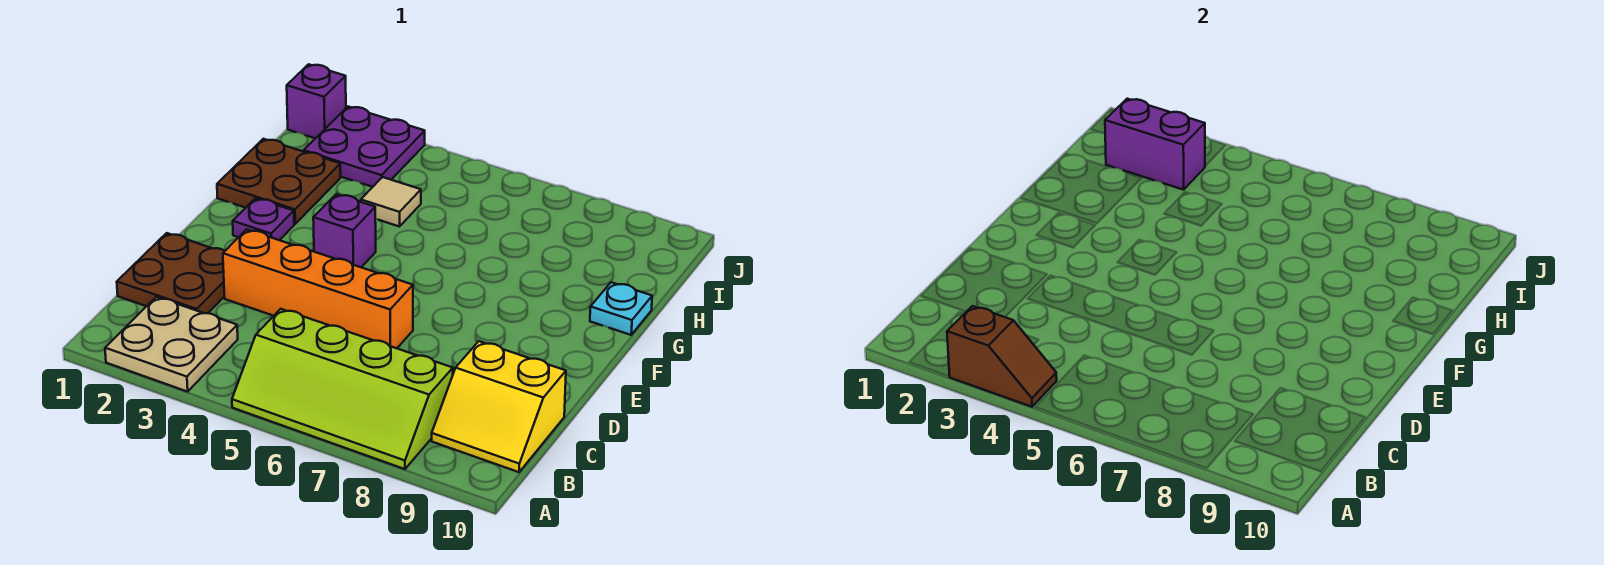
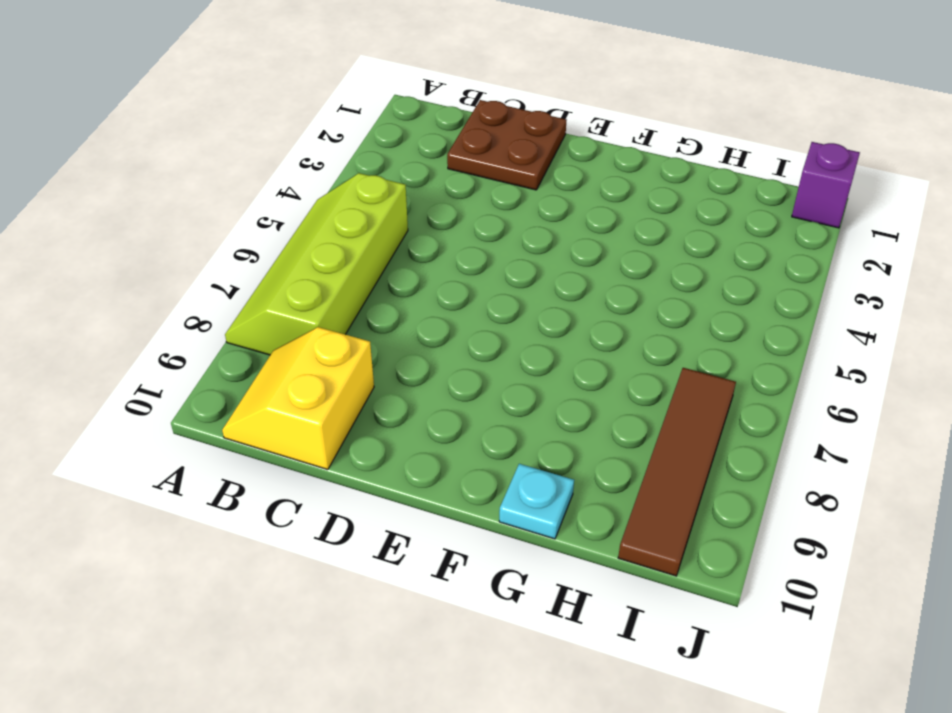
brown tile I7:I10 level 1 -> none
none -> tan plate A2:B3 level 1
none -> orange brick D3:D6 level 1
none -> purple plate F2 level 1

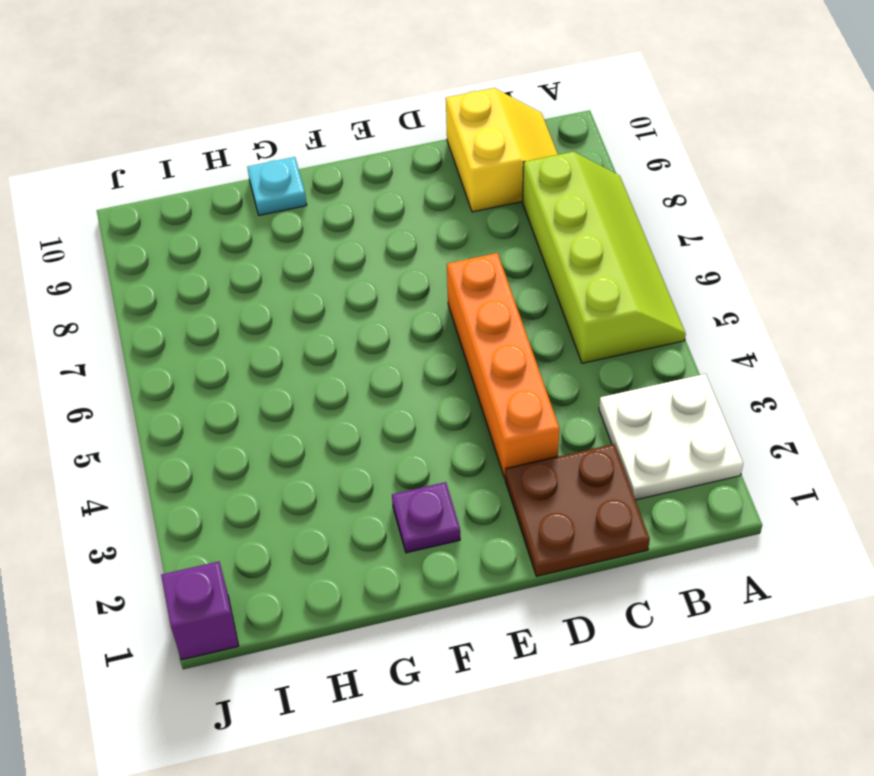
white plate A2:B3 level 1 -> tan plate A2:B3 level 1
none -> purple brick F4 level 1
none -> brown plate G1:H2 level 1
none -> tan tile H4 level 1

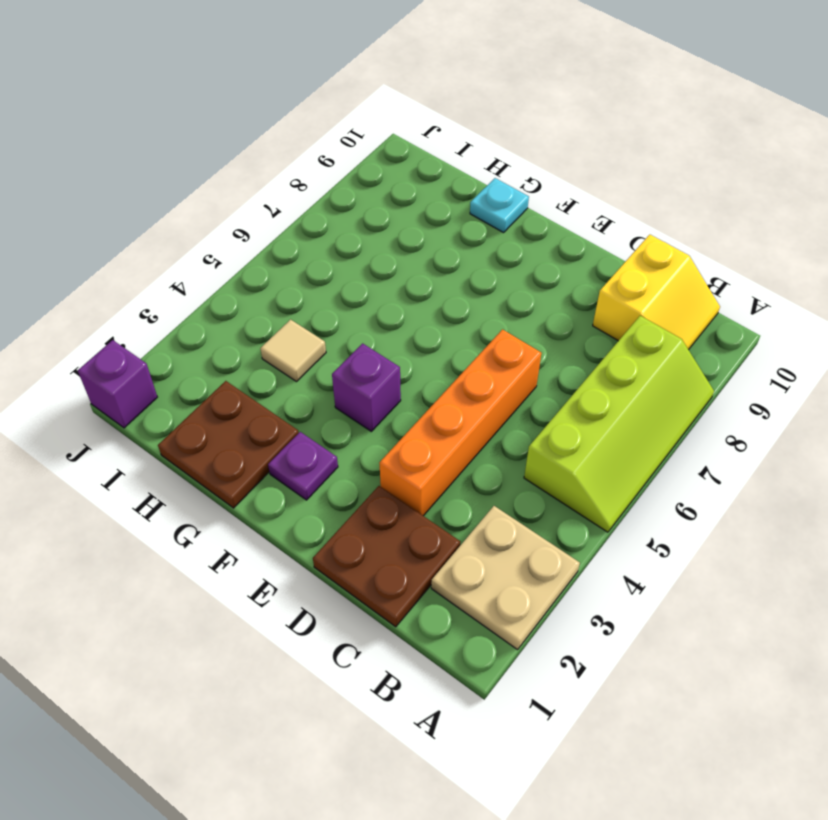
none -> purple plate I2:J3 level 1
none -> brown slope A3:A4 level 2 top 3
none -> purple brick I2:I3 level 2

